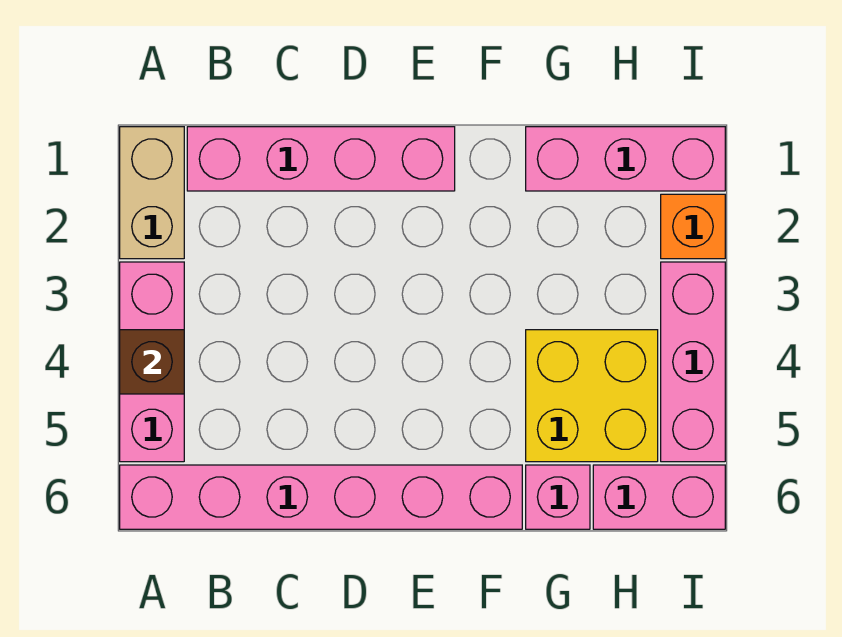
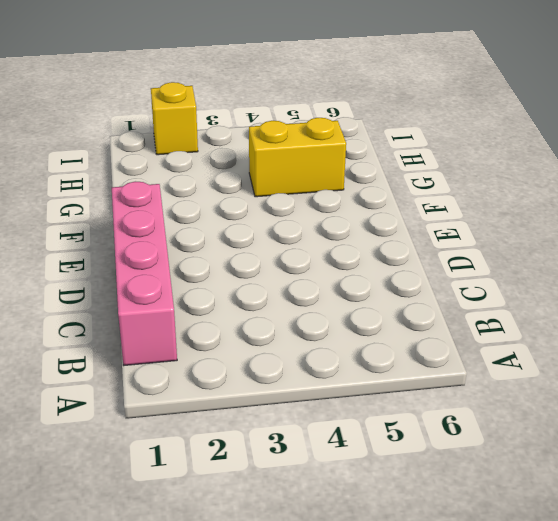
yellow brick G4:G5 level 1 -> yellow brick G4:H5 level 1
yellow brick I2 level 1 -> orange brick I2 level 1
none -> tan brick A1:A2 level 1
none -> pink brick A3:A5 level 1

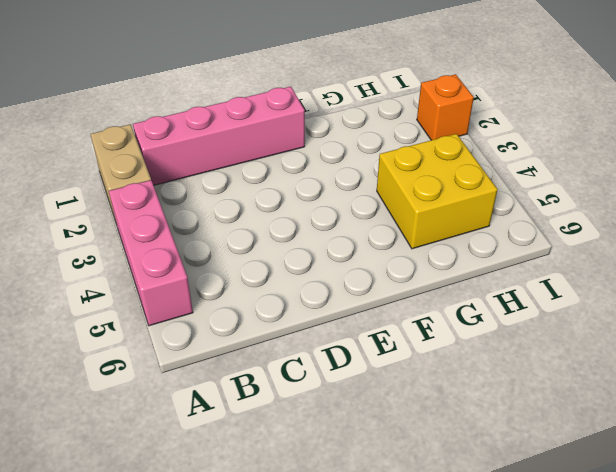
none -> pink brick A6:F6 level 1
none -> pink brick G1:I1 level 1

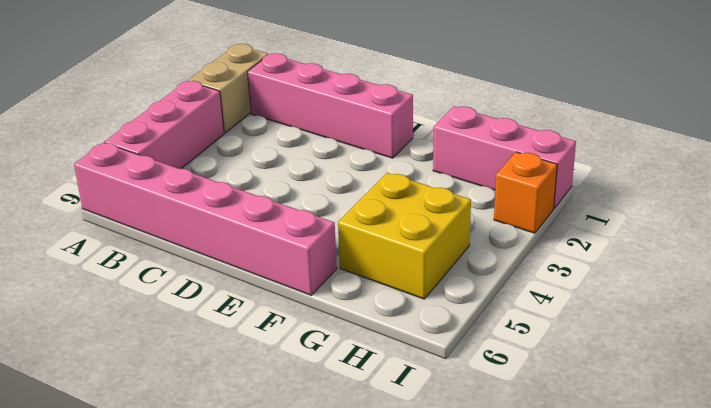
none -> pink brick G6 level 1
none -> pink brick H6:I6 level 1

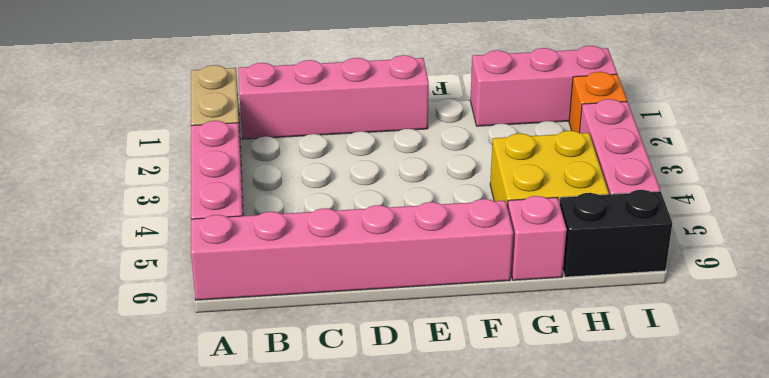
black brick H6:I6 level 1 -> pink brick H6:I6 level 1
none -> brown brick A4 level 2

